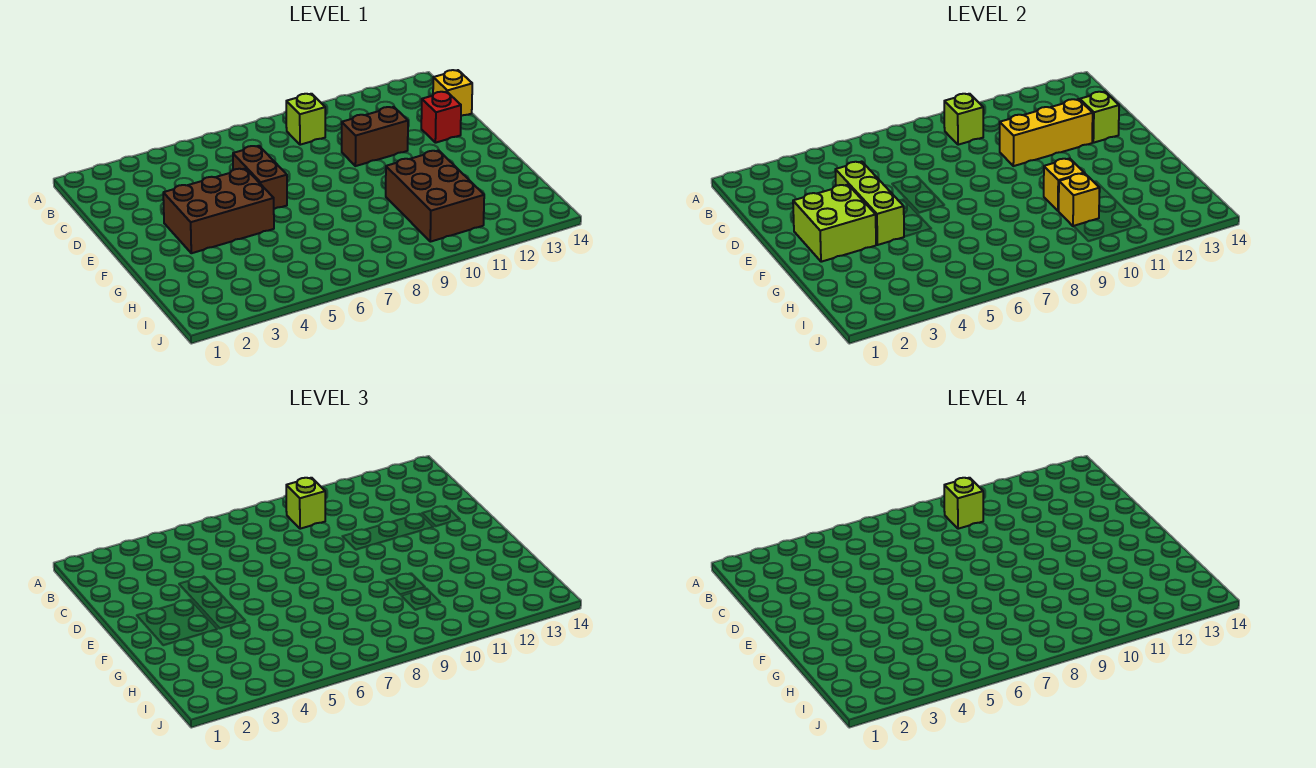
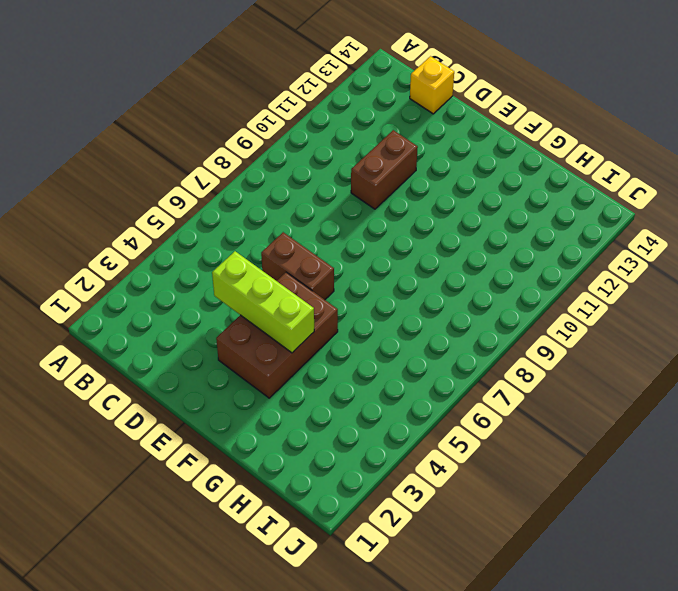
none -> lime brick B9 level 1
none -> red brick D13 level 1
none -> brown brick G10:I11 level 1

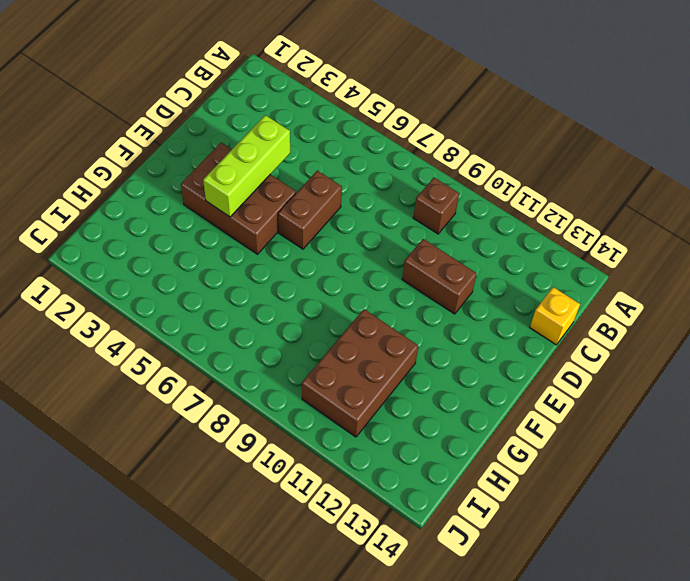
brown brick B9 level 1 -> lime brick B9 level 1
none -> red brick D13 level 1
none -> lime brick B9 level 2
none -> yellow brick D10:D12 level 2

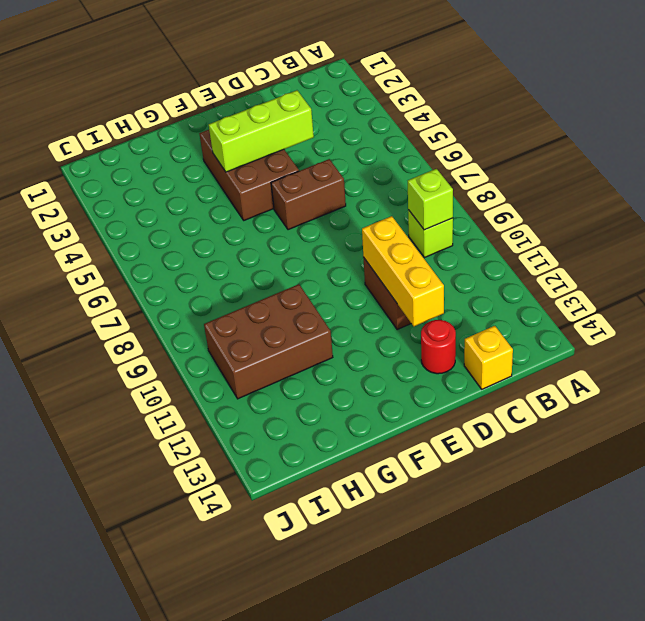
red round brick D13 level 1 -> red brick D13 level 1
none -> lime brick D13 level 2
none -> lime brick E2:F3 level 2
none -> yellow brick G10 level 2

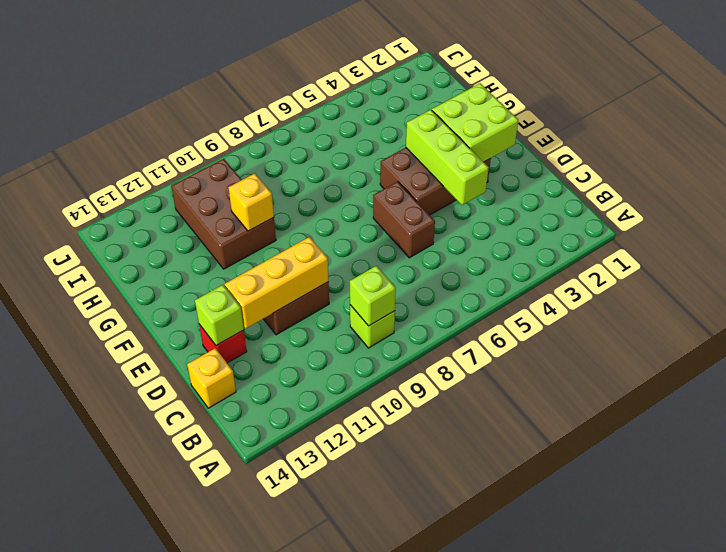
none -> yellow brick H10 level 2
none -> lime brick B9 level 3
none -> lime brick B9 level 4

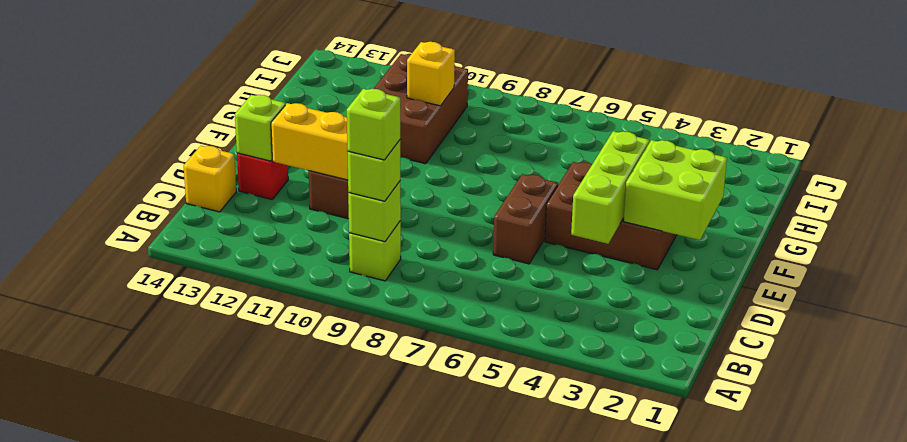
none -> yellow brick G10 level 2

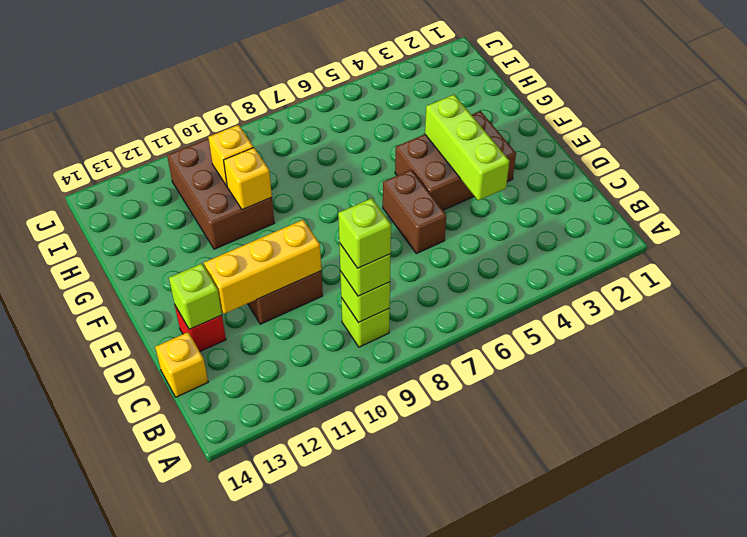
none -> lime brick E2:F3 level 2

